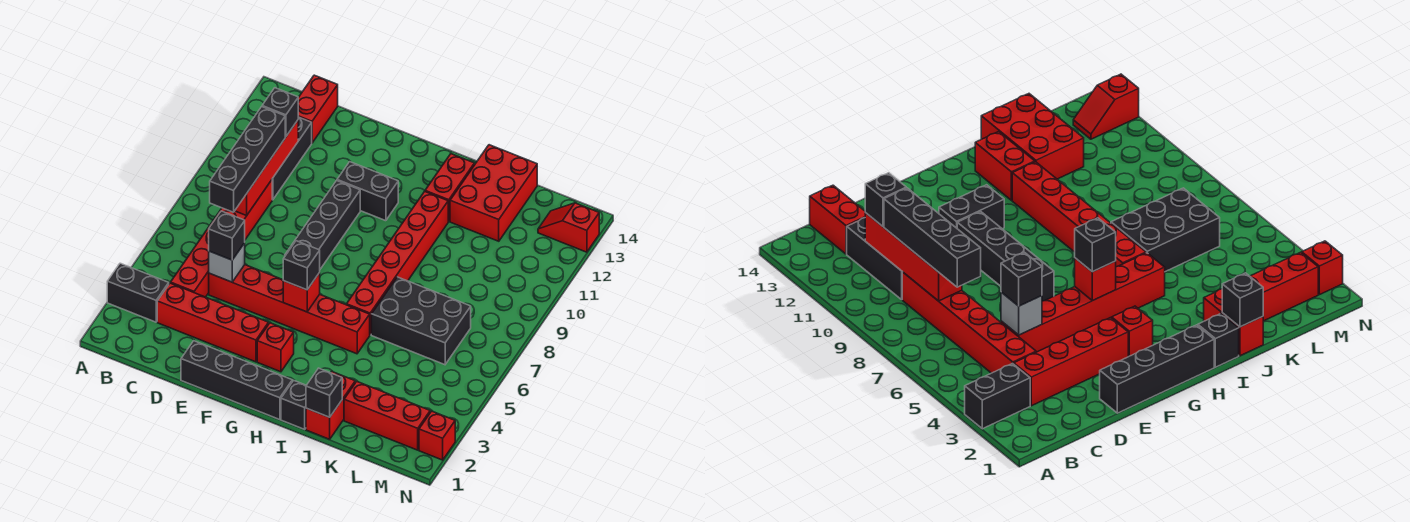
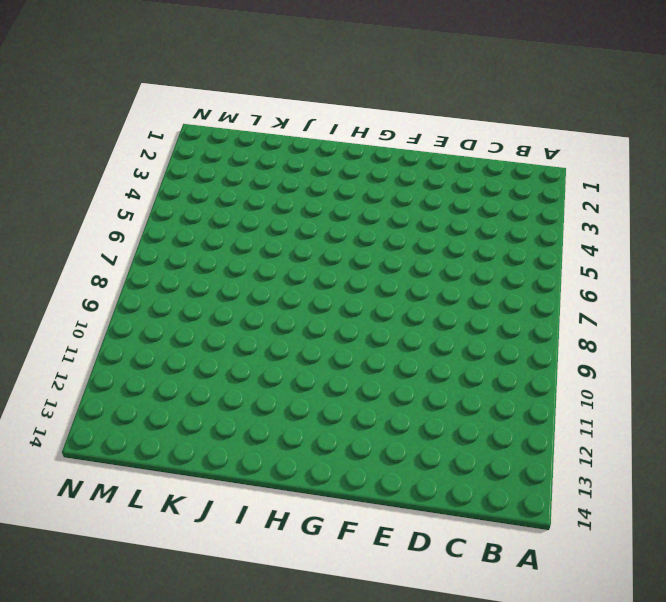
none -> black brick A3:B3 level 1
none -> red brick C3:F3 level 1
none -> red brick C4:C9 level 1

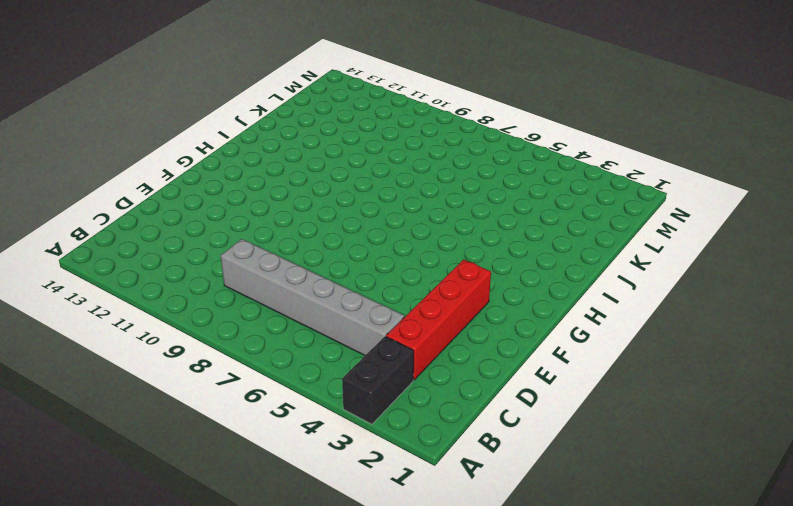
grey brick C4:C9 level 1 -> red brick C4:C9 level 1
none -> black brick C10:C12 level 1
none -> red brick C13:C14 level 1
none -> red brick D5:I5 level 1

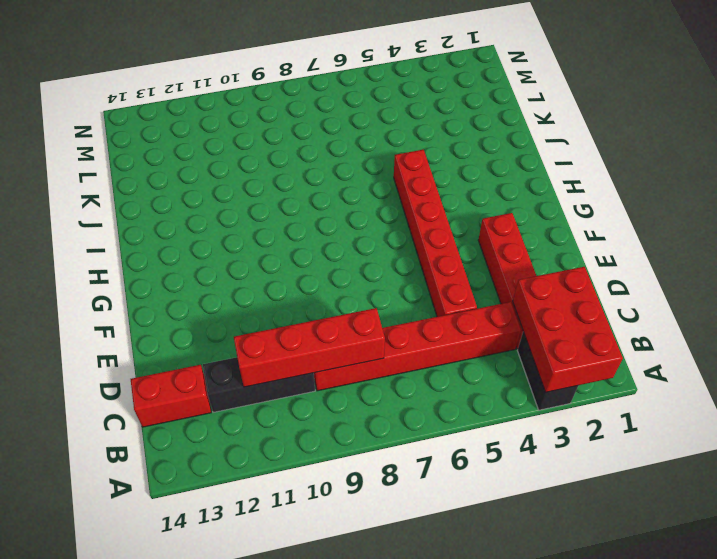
red brick A2:C3 level 2 -> red brick J12:K14 level 1
none -> black brick E1:H1 level 1
none -> black brick F7:F10 level 1
none -> black brick F11:G11 level 1

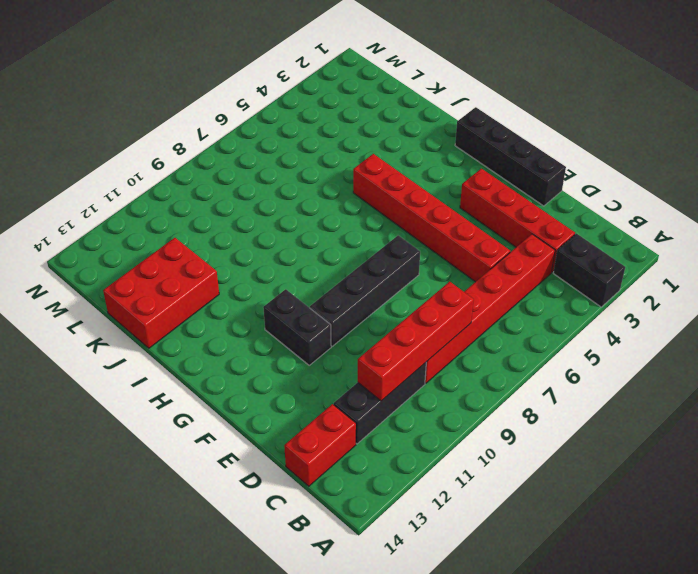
none -> red brick G3 level 1
none -> black brick I1 level 1
none -> red brick I6:I11 level 1

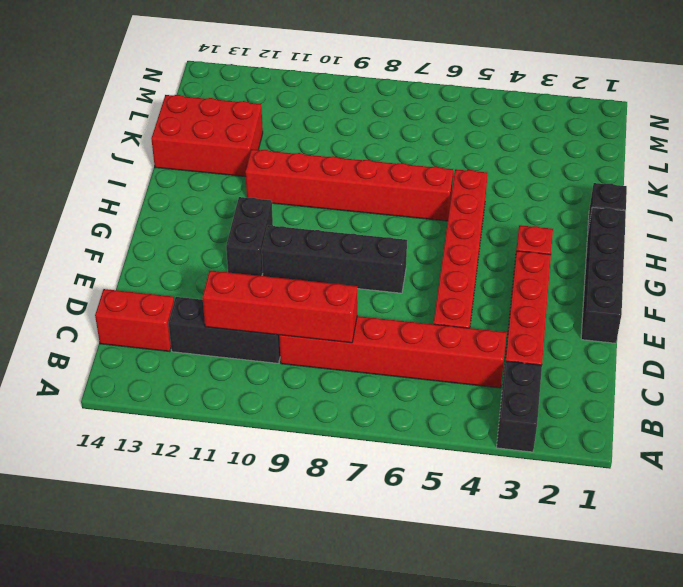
none -> red brick I12:I13 level 1
none -> red brick J1:J2 level 1
none -> black brick J6:L7 level 1

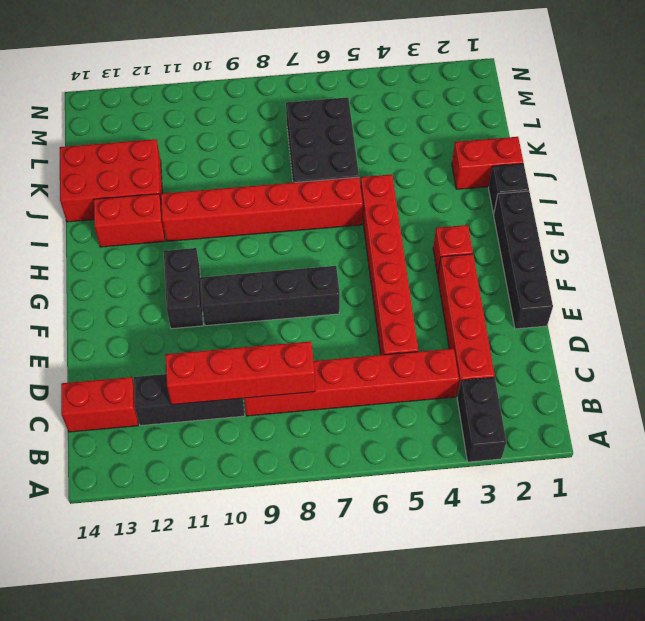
none -> red brick K2:M2 level 1
none -> red slope M13:N13 level 1 top N
none -> red brick N2 level 1

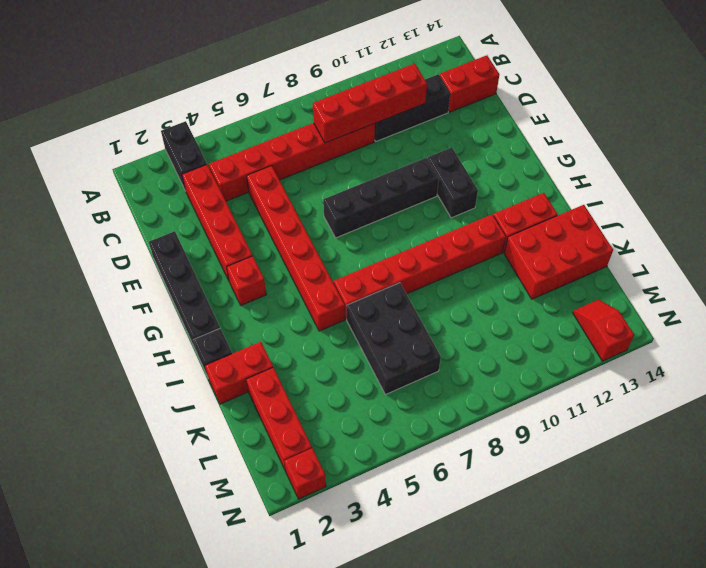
none -> grey brick D5 level 2
none -> red brick G5 level 2
none -> black brick J1 level 2

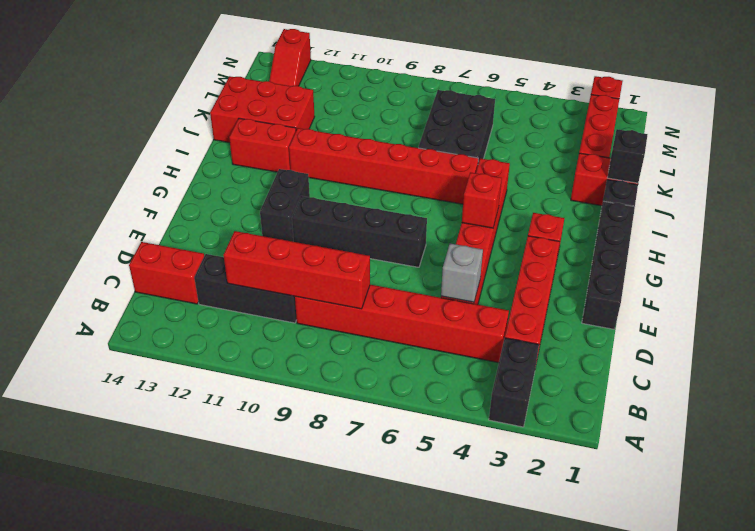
none -> black brick C7:C10 level 3
none -> black brick C11 level 3
none -> black brick D5 level 3

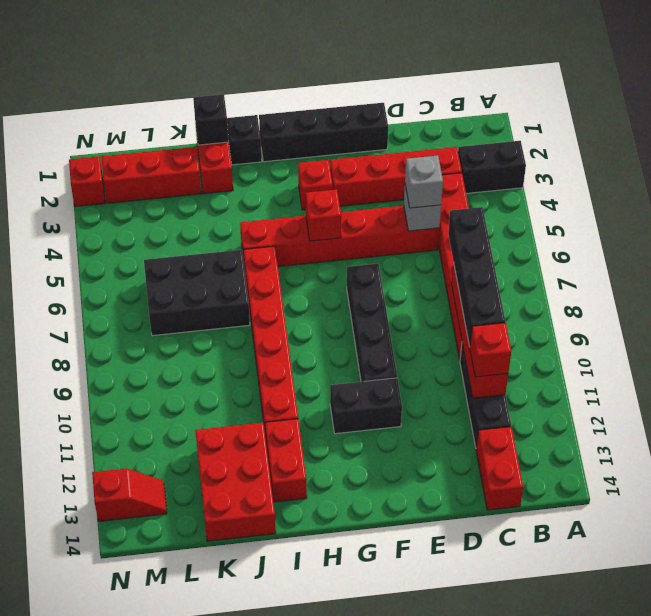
red brick C11 level 3 -> black brick C11 level 3
grey brick D5 level 3 -> black brick D5 level 3
none -> black brick G5 level 3

